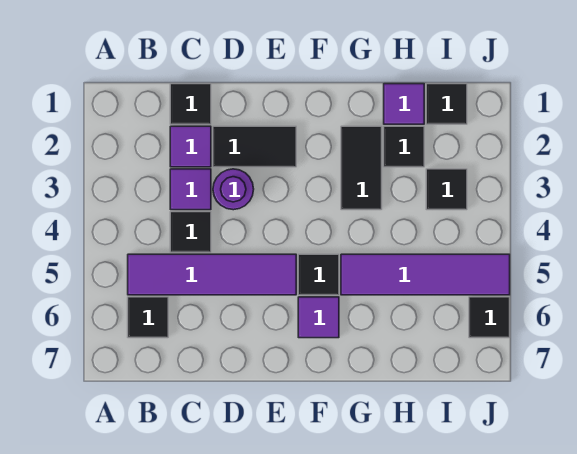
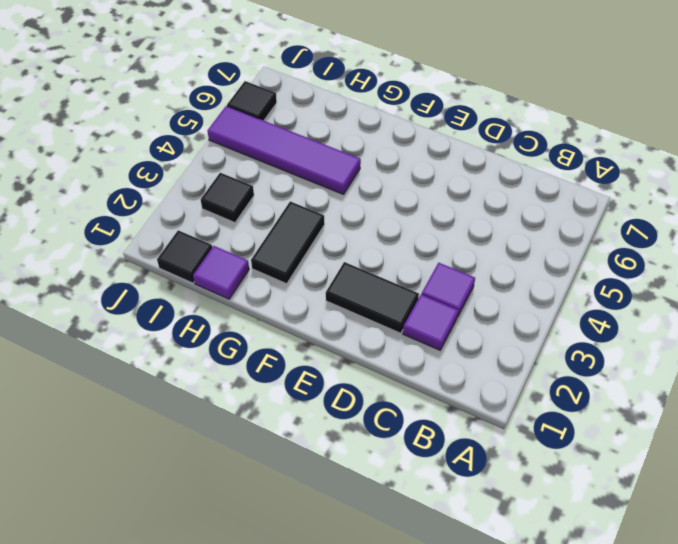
none -> purple tile B5:E5 level 1
none -> black tile B6 level 1
none -> black tile C1 level 1

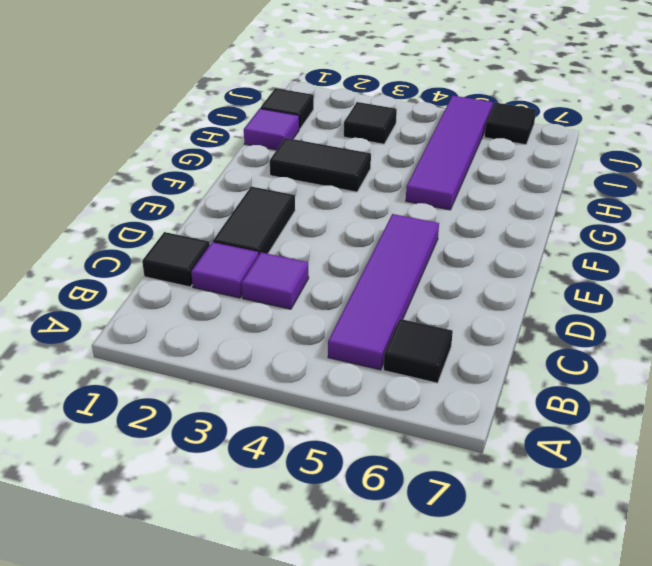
none -> black tile C4 level 1
none -> purple round brick D3 level 1
none -> black tile F5 level 1

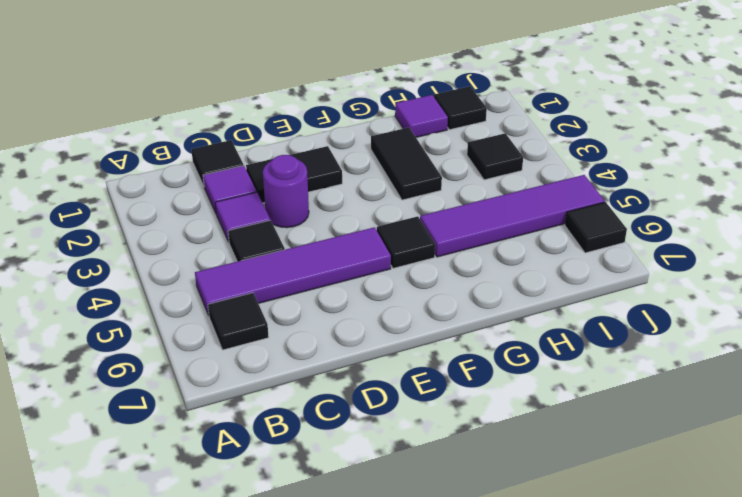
none -> purple tile F6 level 1
none -> black tile H2 level 1

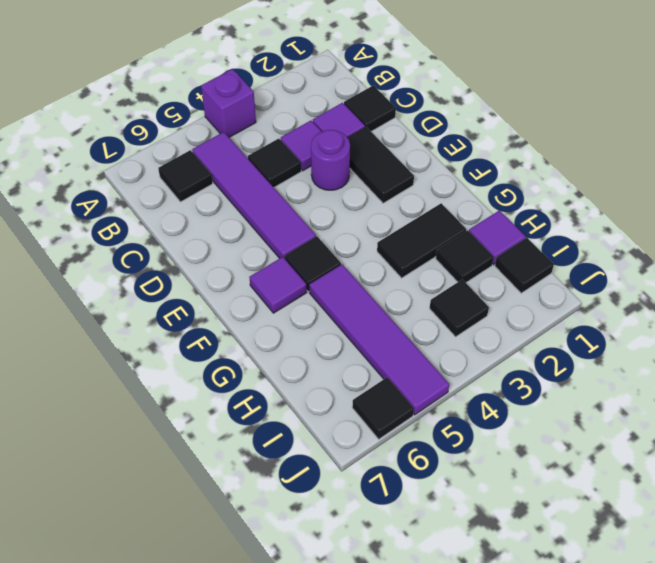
purple brick A4 level 1 -> none

